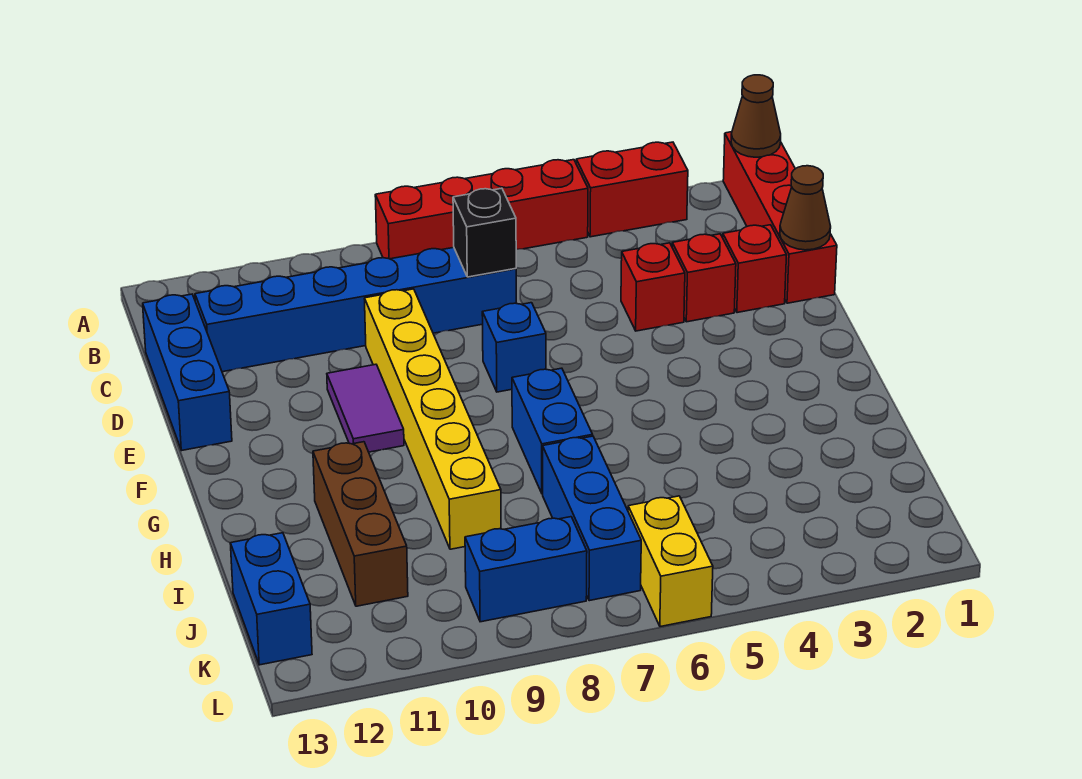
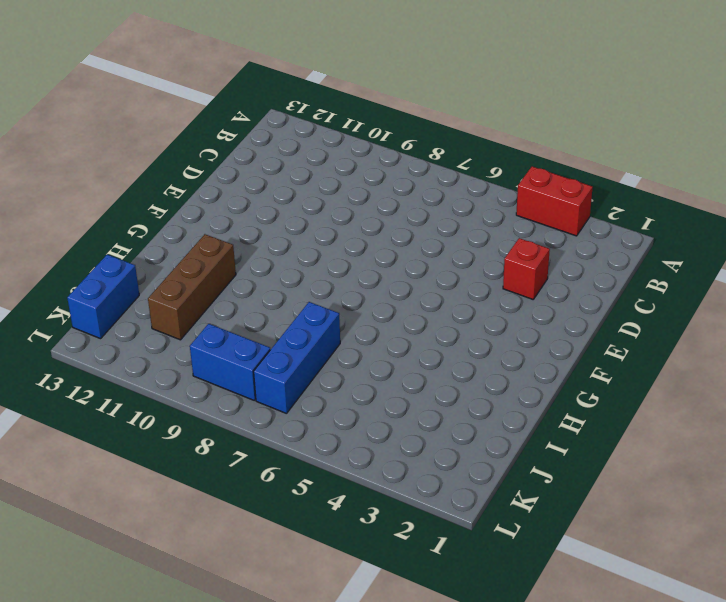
none -> red brick A1:D1 level 1
none -> red brick A5:A8 level 1
none -> blue brick C7:C12 level 1

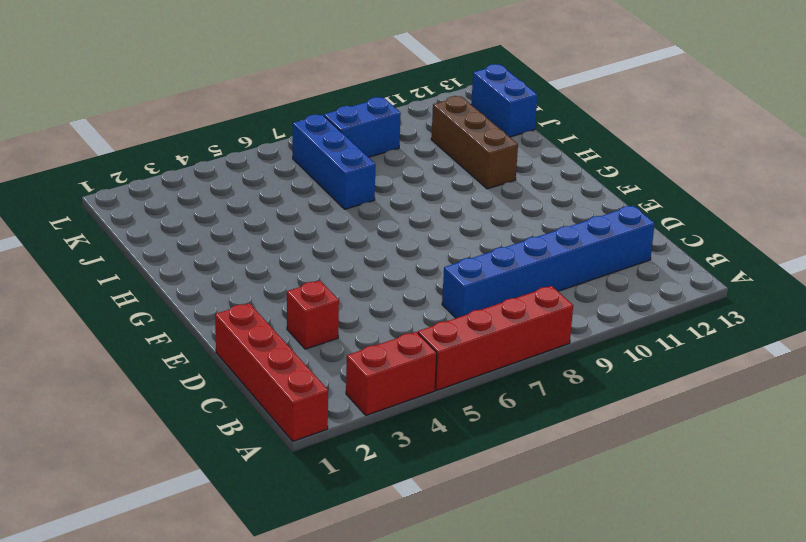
none -> blue brick C13:E13 level 1
none -> red brick D2 level 1
none -> red brick D4 level 1

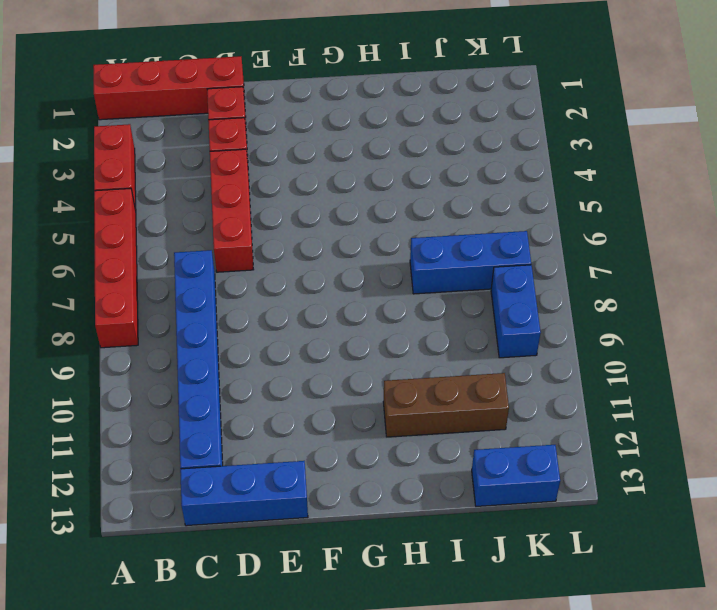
red brick D4:D6 level 1 -> red brick D4 level 1
none -> yellow brick D9:I9 level 1
none -> blue brick E7 level 1
none -> purple tile E10:F10 level 1

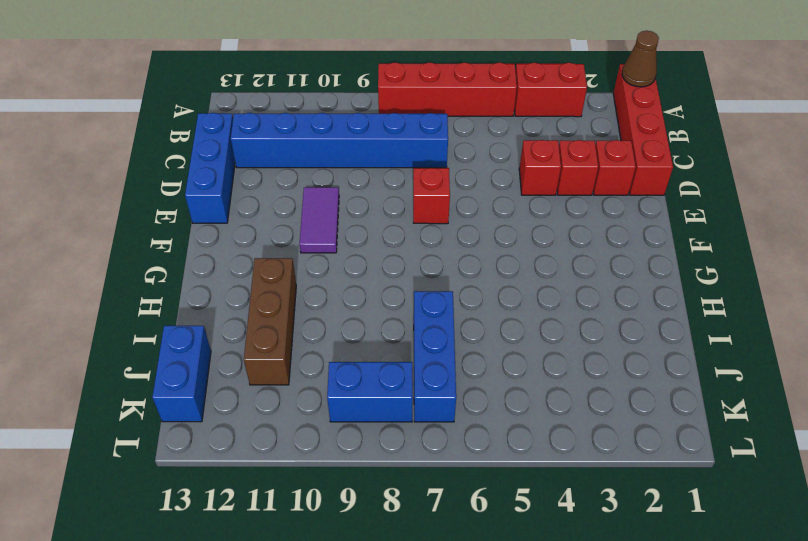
red brick E7 level 1 -> blue brick E7 level 1
none -> yellow brick D9:I9 level 1
none -> blue brick G7:H7 level 1
none -> yellow brick K6:L6 level 1

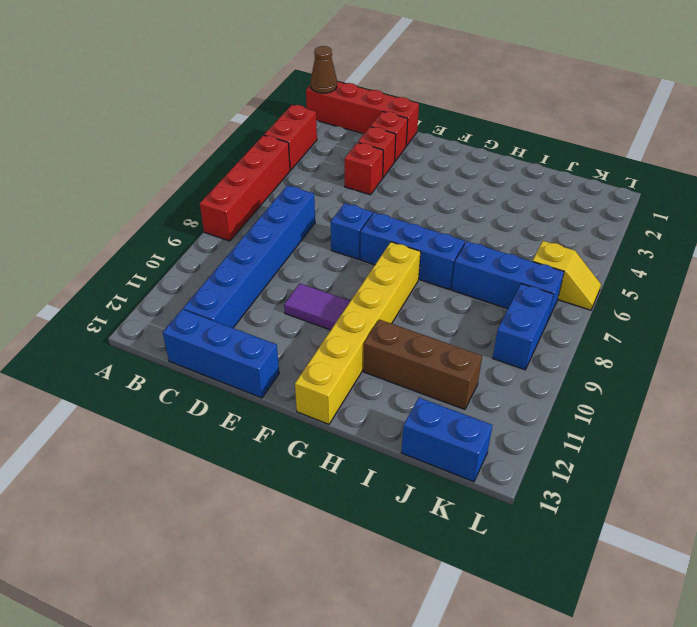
blue brick F7:H7 level 1 -> blue brick G7:H7 level 1
yellow brick G8:G13 level 1 -> yellow brick D9:I9 level 1
yellow slope K6:L6 level 1 top K -> yellow brick K6:L6 level 1
none -> black brick C7 level 2
none -> brown cone D1 level 2

